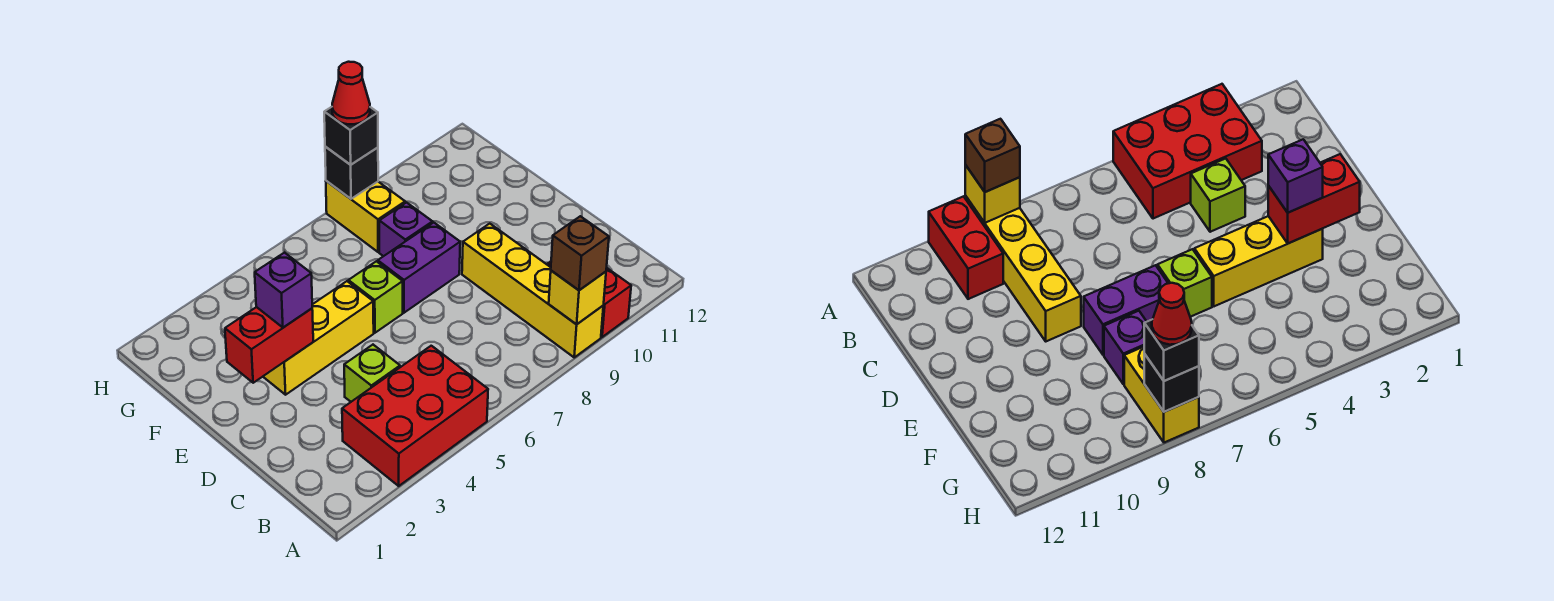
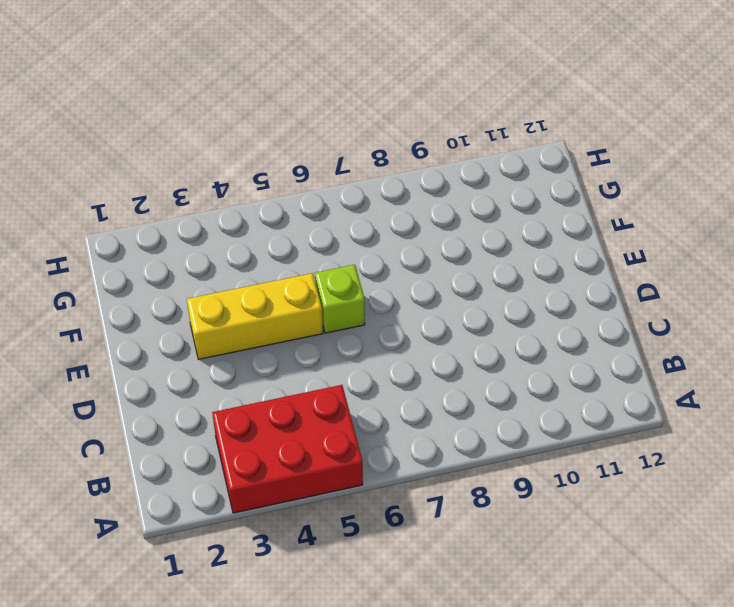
none -> yellow brick A9:D9 level 1
none -> red brick A10:B10 level 1
none -> lime brick C4 level 1

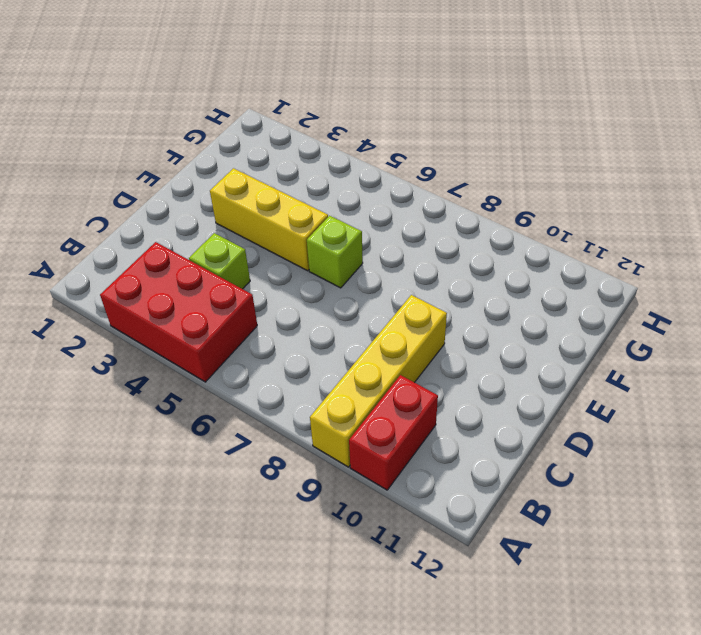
none -> purple brick E7:E8 level 1
none -> purple brick F8 level 1
none -> yellow brick G8:H8 level 1

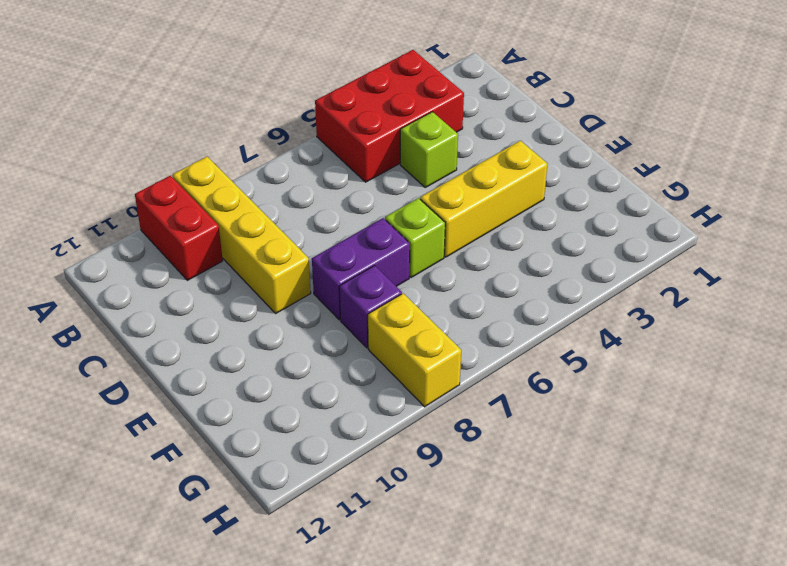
none -> yellow brick A9 level 2
none -> red brick E2:E3 level 2
none -> black brick H8 level 2

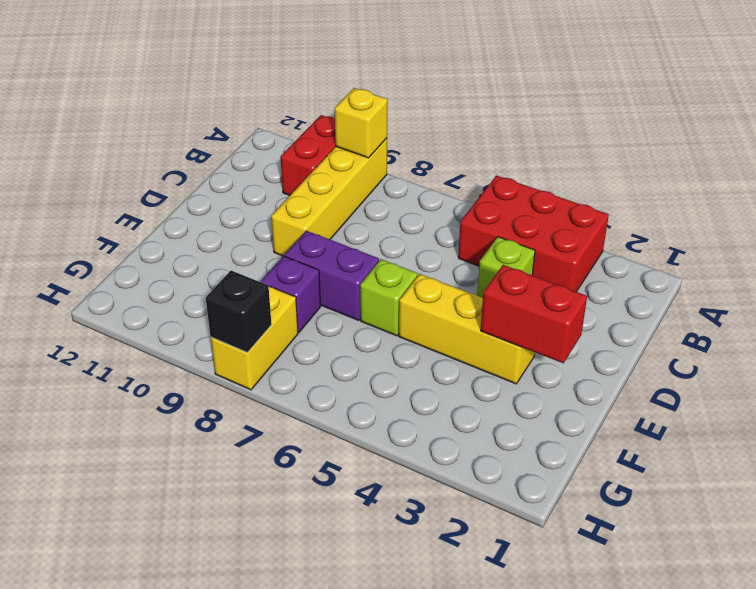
none -> brown brick A9 level 3
none -> purple brick E3 level 3
none -> black brick H8 level 3

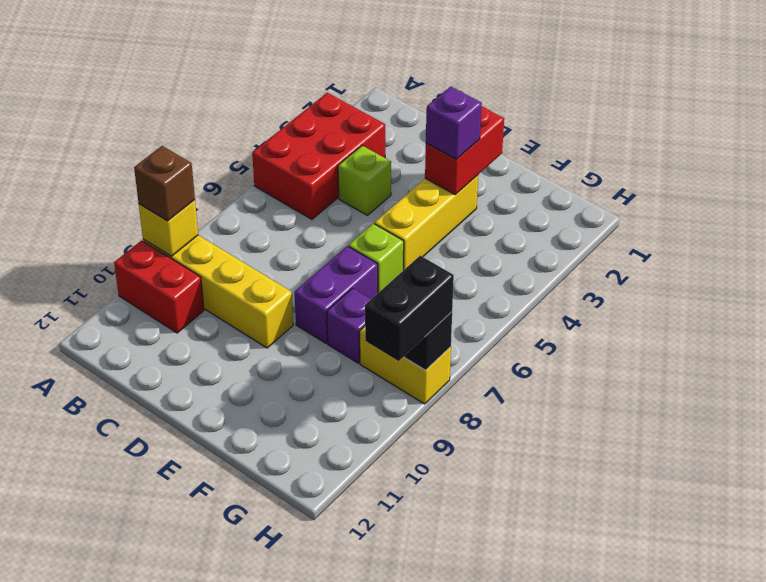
black brick H8:H9 level 3 -> black brick H8 level 3
none -> red cone H8 level 4

